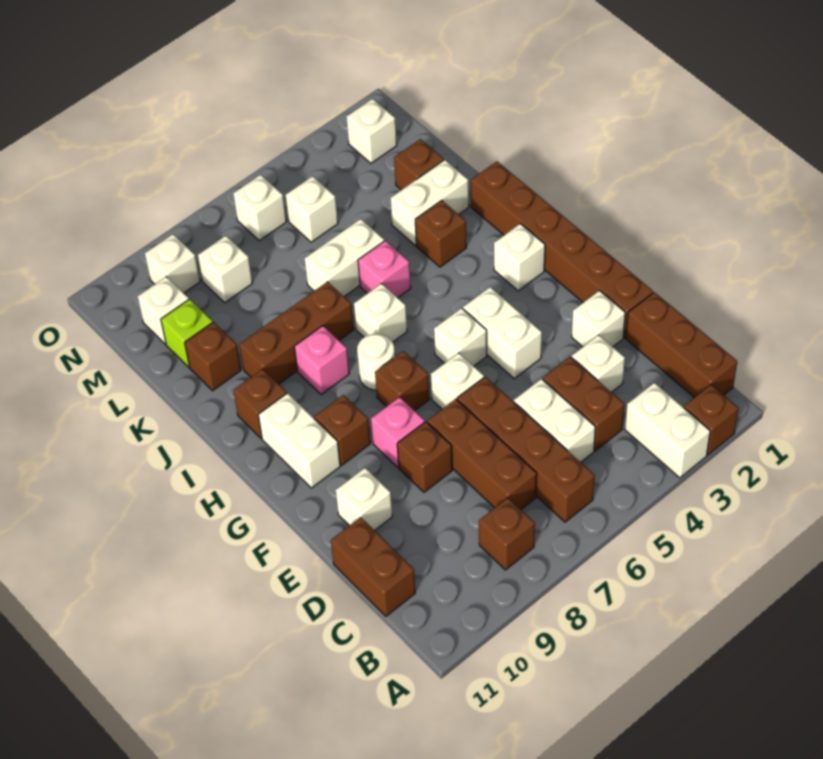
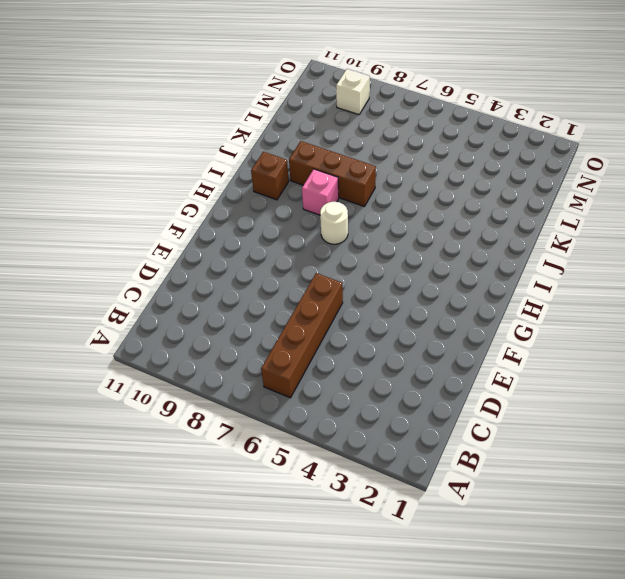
none -> brown brick A2 level 1
none -> white brick A3:B3 level 1
none -> brown brick B1:D1 level 1
none -> brown brick B8 level 1

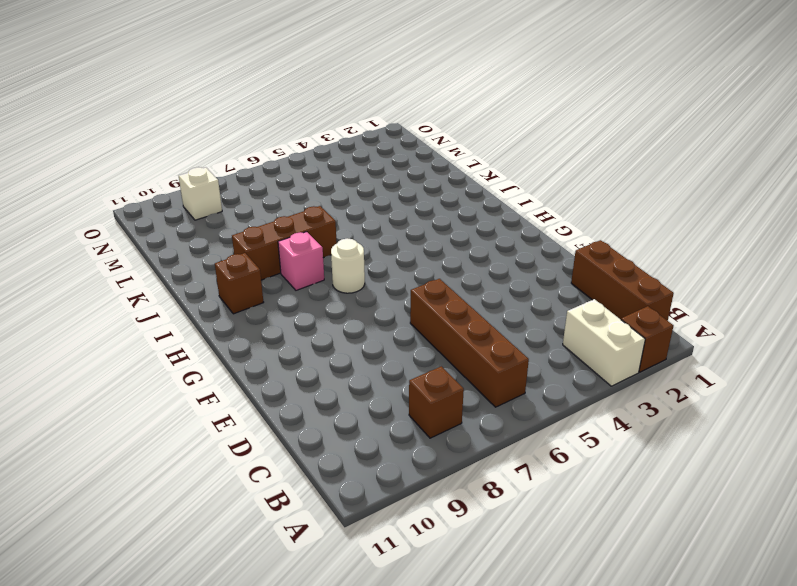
none -> brown brick C4:D4 level 1
none -> white brick C5:D5 level 1
none -> brown brick C7:E7 level 1
none -> brown brick C11:D11 level 1

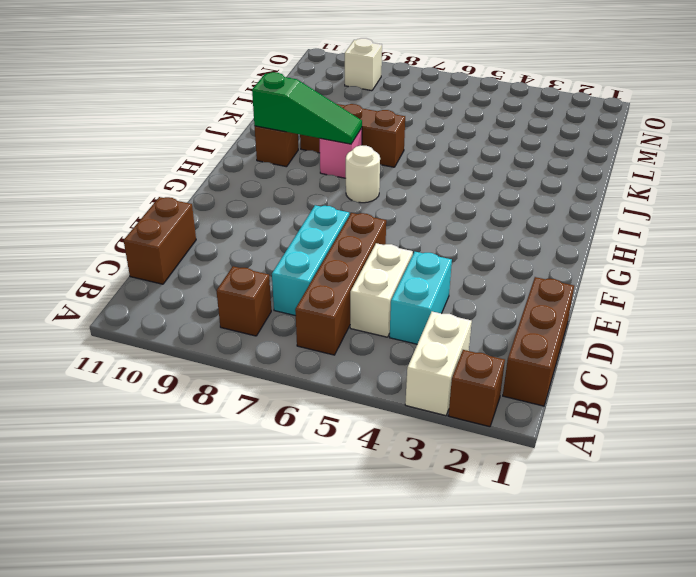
cyan brick C4:D4 level 1 -> brown brick C4:D4 level 1
cyan brick C7:E7 level 1 -> brown brick C7:E7 level 1
green slope I8:I10 level 2 top 10 -> none
none -> white brick D3 level 1
none -> brown brick E1:J1 level 1
none -> white brick E2 level 1
none -> brown brick E8 level 1

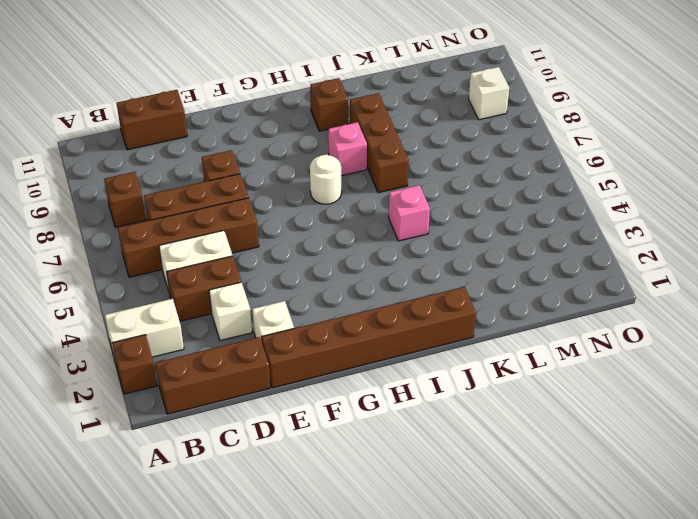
none -> white brick E10 level 1
none -> white brick F4:G4 level 1
none -> white brick F6 level 1
none -> pink brick F8 level 1

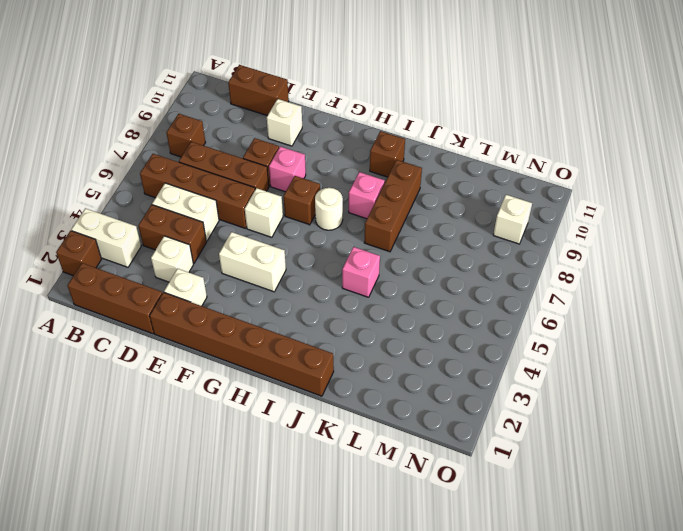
none -> white brick G5 level 1
none -> brown brick G9 level 1
none -> white brick G10:H10 level 1
none -> white brick H2 level 1

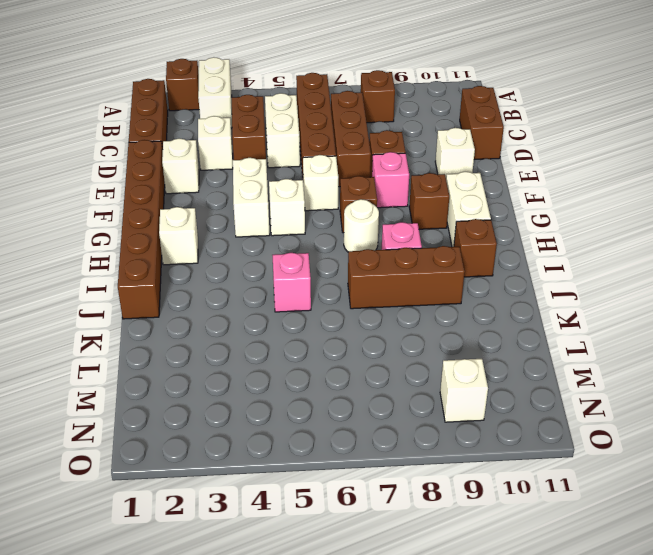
none -> white brick I6 level 1
none -> brown brick J3 level 1
none -> white brick K2:K3 level 1
none -> white brick K5:K6 level 1

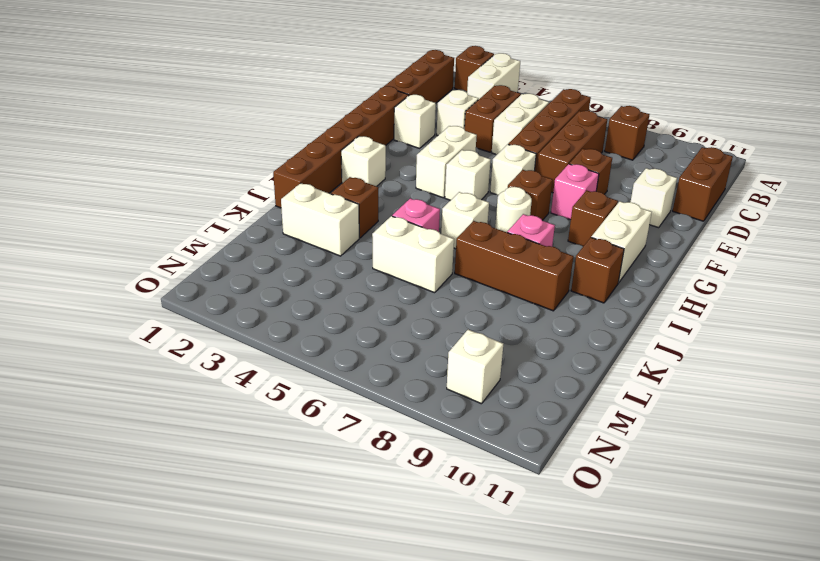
none -> brown brick K10 level 1
none -> brown brick L2 level 1
none -> lime brick L10 level 1
none -> white brick M5 level 1

